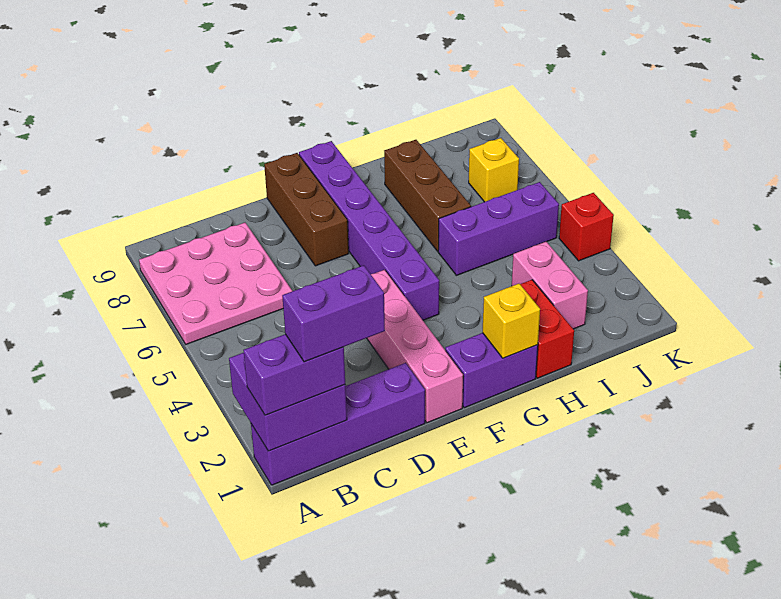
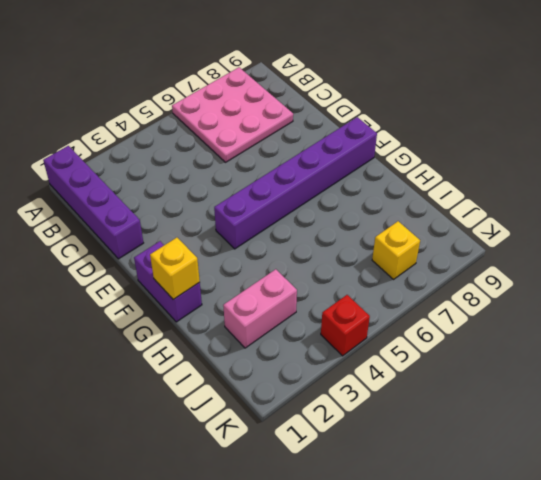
none -> pink brick E1:E4 level 1
none -> brown brick E7:E9 level 1
none -> red brick H1:H2 level 1

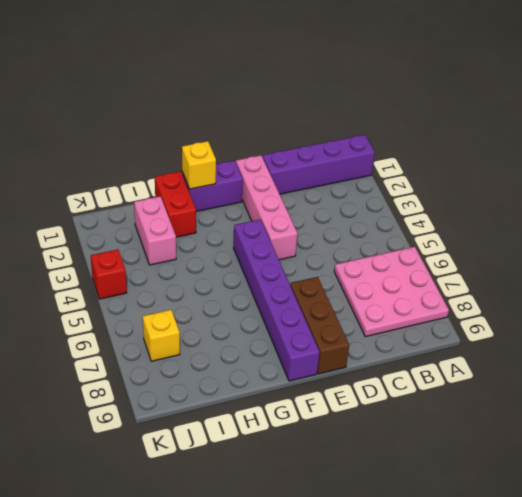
none -> purple brick H5:J5 level 1
none -> brown brick H6:H8 level 1
none -> purple brick A1:B2 level 2

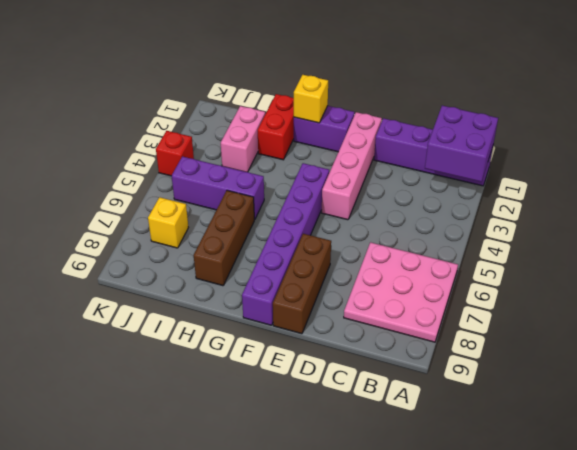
none -> purple brick A1:B1 level 3
none -> purple brick B1:C1 level 4

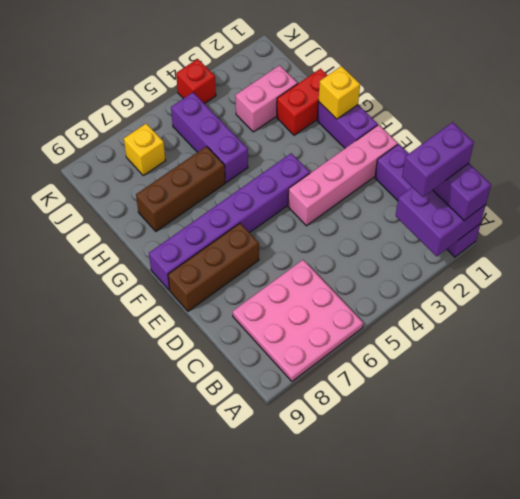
purple brick B1:B2 level 4 -> purple brick B1:C1 level 4

